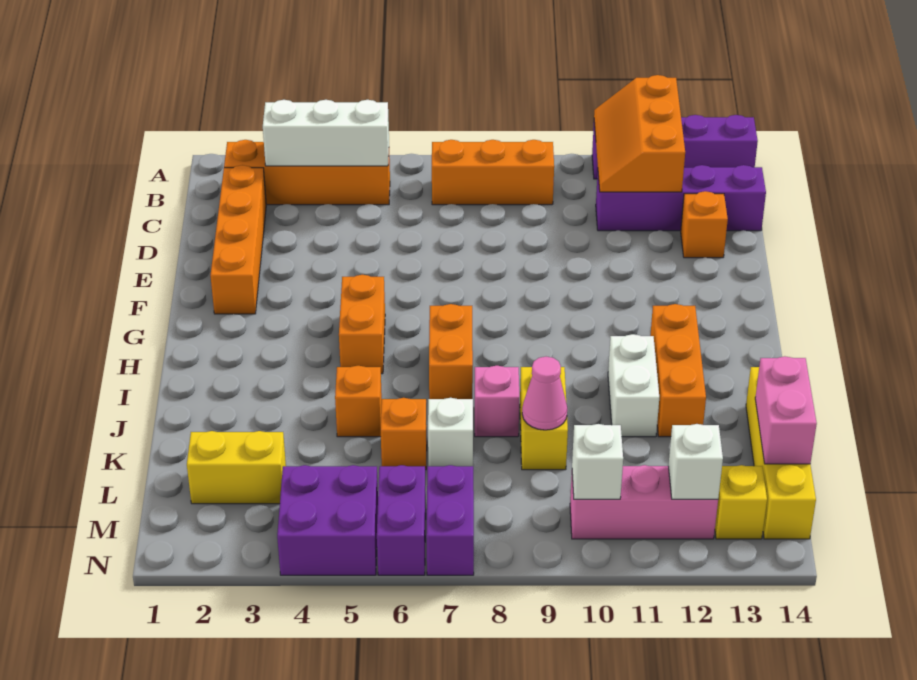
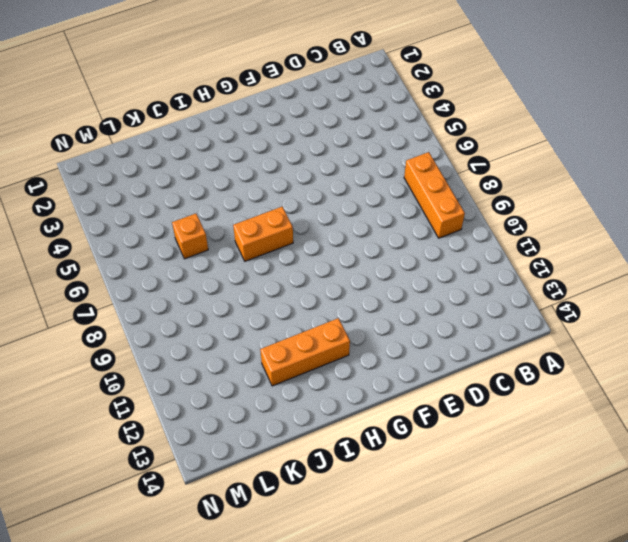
none -> purple brick A11:A14 level 1
none -> orange brick B2:B5 level 1
none -> orange brick C2:F2 level 1

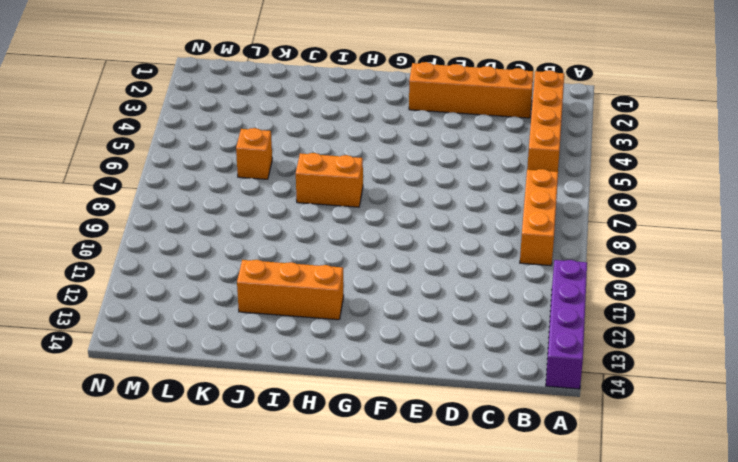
none -> purple brick C11:C14 level 1
none -> orange brick D13 level 1
none -> orange brick G5:H5 level 1

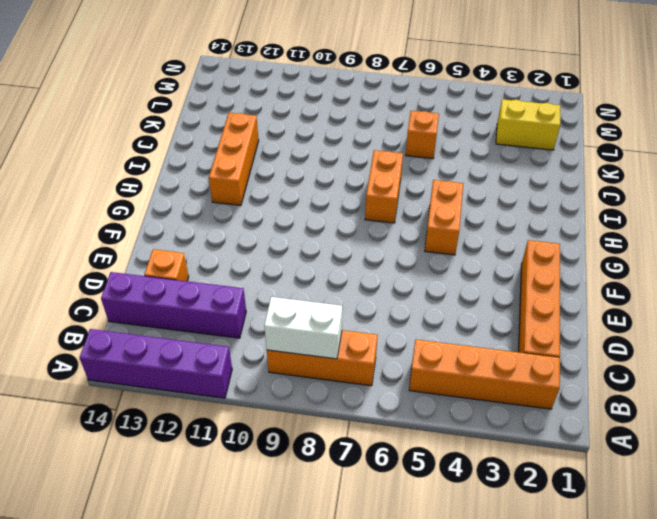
white brick B8:B9 level 2 -> white brick I11:J11 level 1
none -> orange brick J5 level 1
none -> pink brick J8 level 1
none -> yellow brick J9:K9 level 1

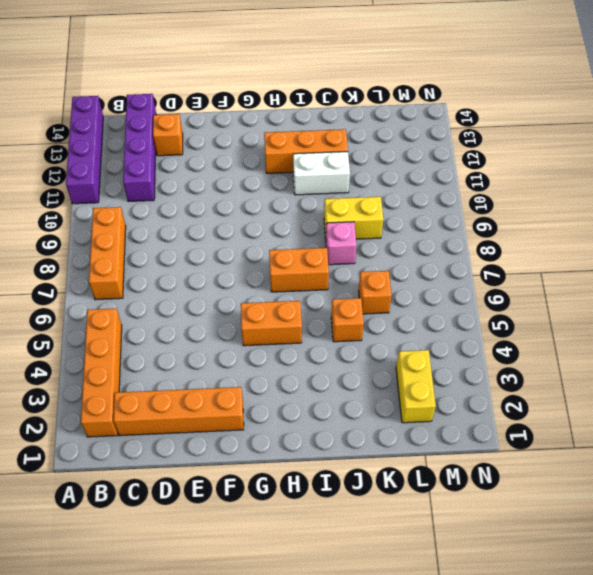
none -> yellow brick J14:M14 level 1
none -> white brick K7 level 1
none -> purple brick M4:N5 level 1

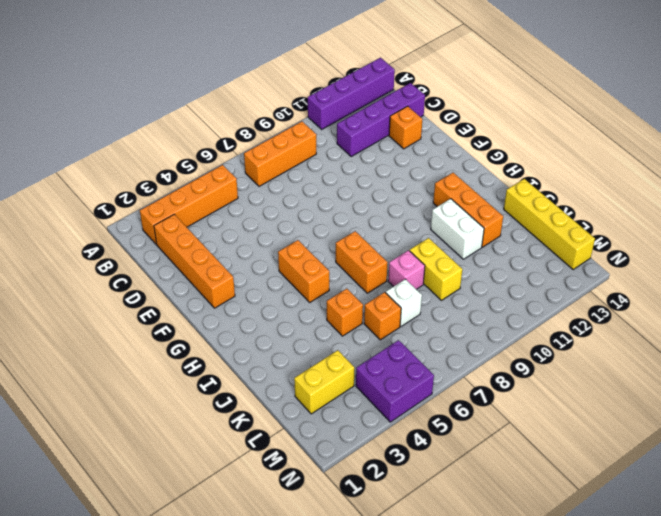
none -> purple brick M6:N6 level 1
none -> purple brick M7:N7 level 1
none -> pink brick M10:M12 level 1

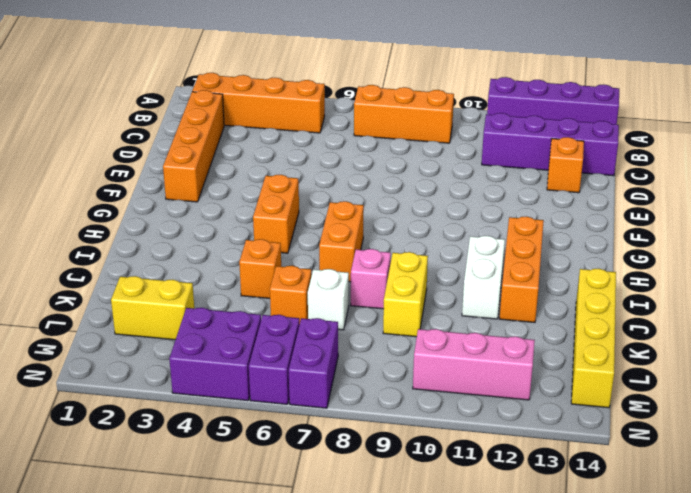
none -> yellow brick M13 level 1
none -> orange slope A11:C12 level 2 top 12
none -> white brick B3:B5 level 2

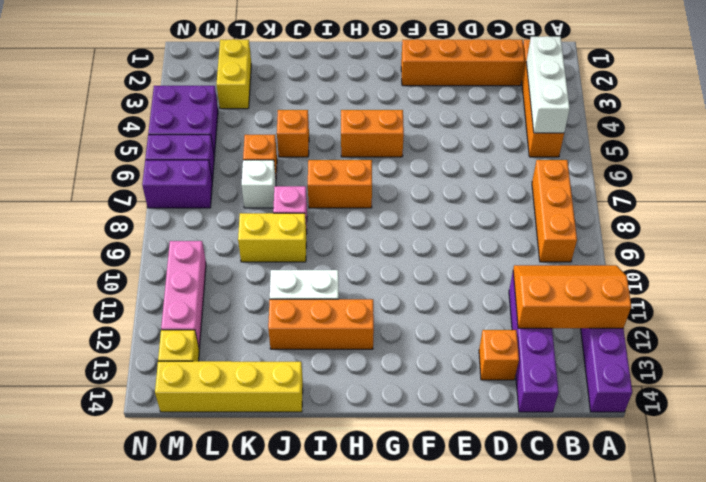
none -> pink cone K9 level 2
none -> pink brick K14:L14 level 2
none -> white brick M10 level 2

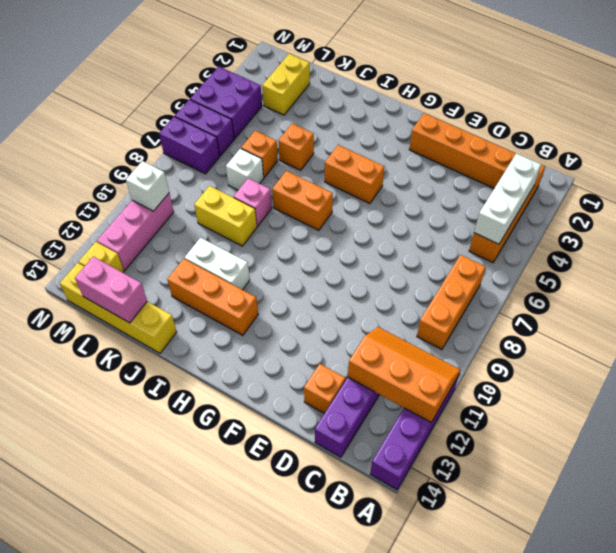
none -> pink cone K9 level 2
none -> white brick M12 level 2

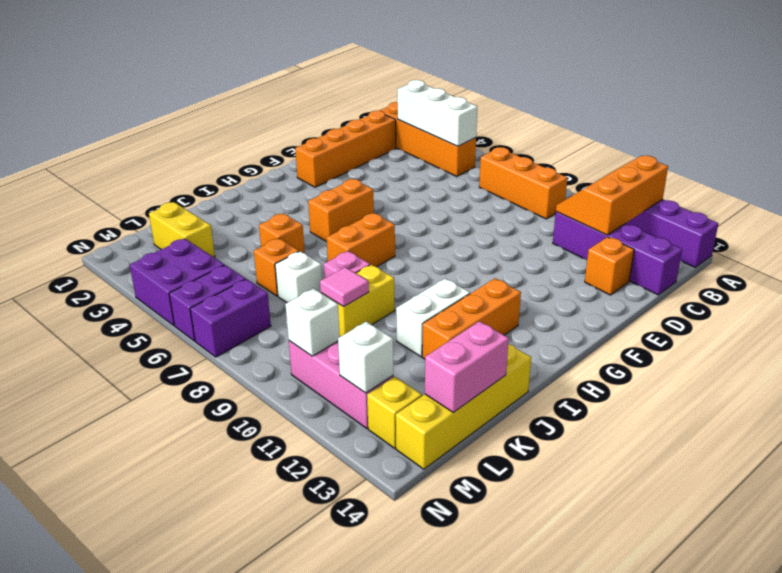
pink tile K9 level 2 -> pink cone K9 level 2

